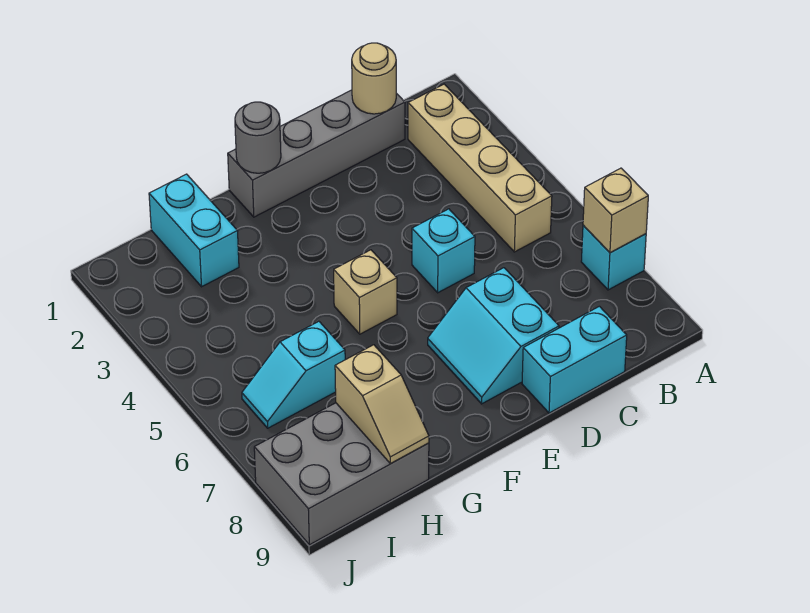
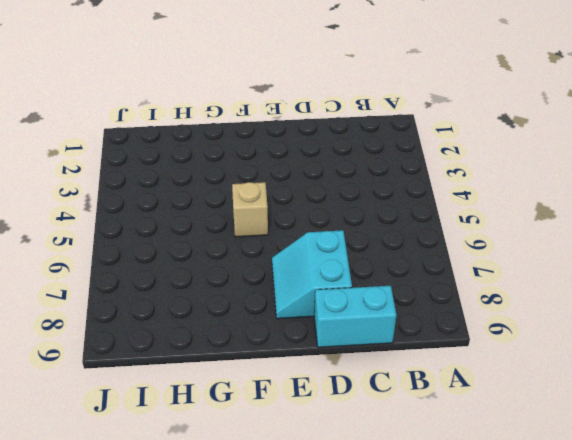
none -> cyan brick A7 level 1
none -> tan brick B2:B5 level 1
none -> grey brick C1:F1 level 1

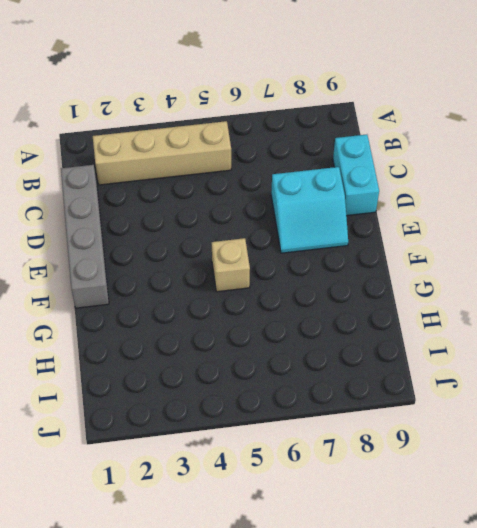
none -> cyan brick A7 level 1
none -> cyan brick D5 level 1
none -> cyan brick H1:H2 level 1

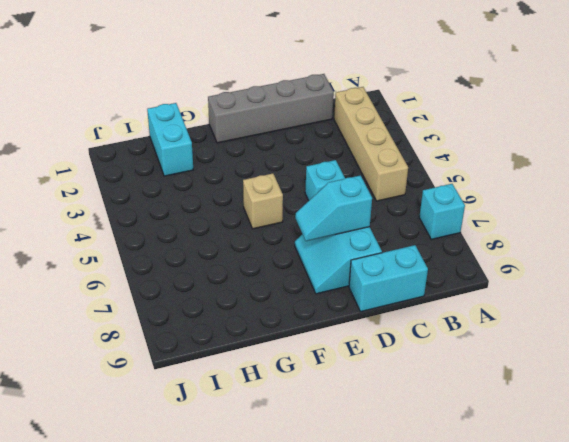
cyan slope D7:E7 level 2 top D -> cyan slope H6:I6 level 1 top H
none -> grey brick H8:J9 level 1
none -> tan brick A7 level 2
none -> tan round brick C1 level 2

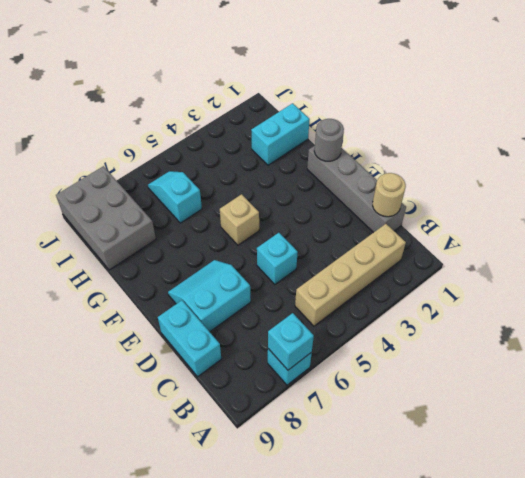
cyan brick A7 level 2 -> tan brick A7 level 2
none -> tan slope H8:H9 level 2 top 8

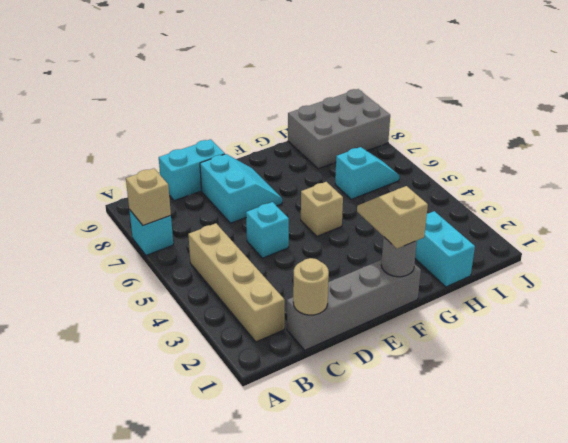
tan slope F1:F2 level 3 top 1 -> tan slope H8:H9 level 2 top 8

